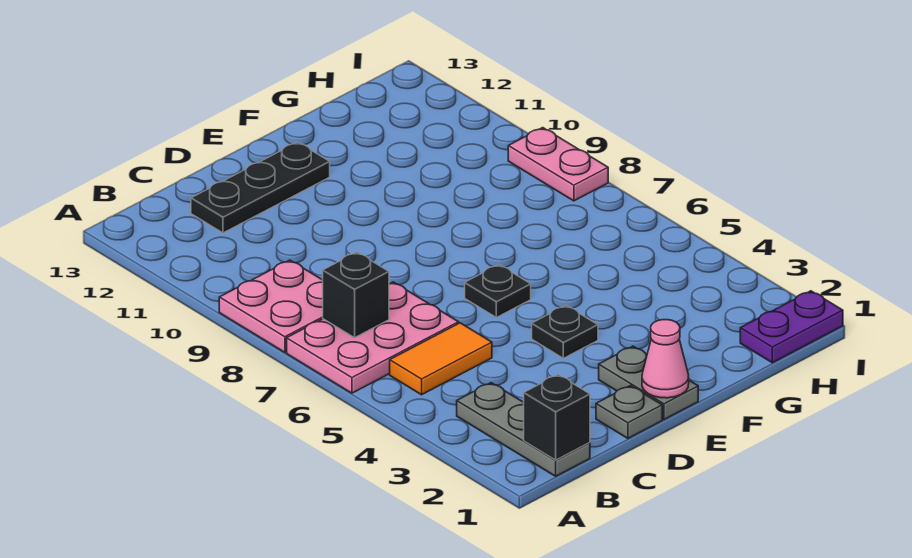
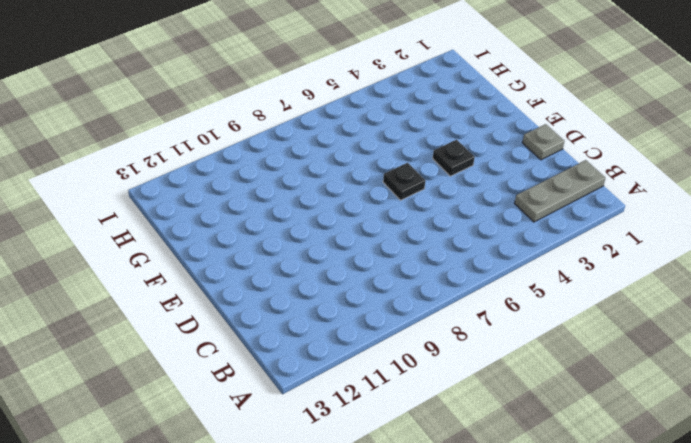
none -> pink plate A6:C7 level 1
none -> pink plate A8:B9 level 1
none -> orange tile B5:C5 level 1

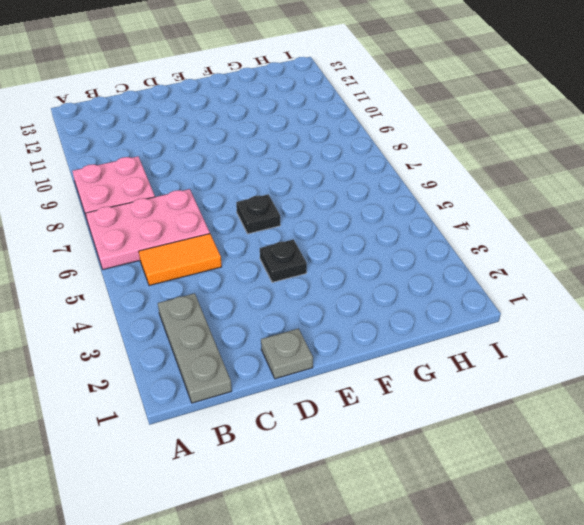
none -> black plate C12:E12 level 1
none -> grey plate E1:E2 level 1
none -> purple plate H1:I1 level 1

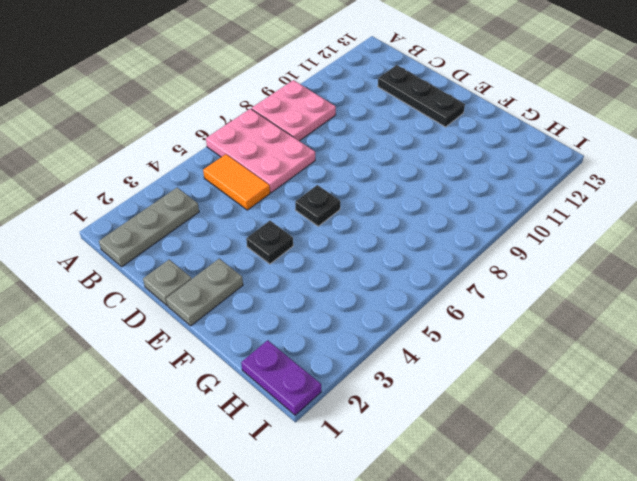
none -> pink plate I8:I9 level 1
none -> black brick B1 level 2
none -> black brick B7 level 2

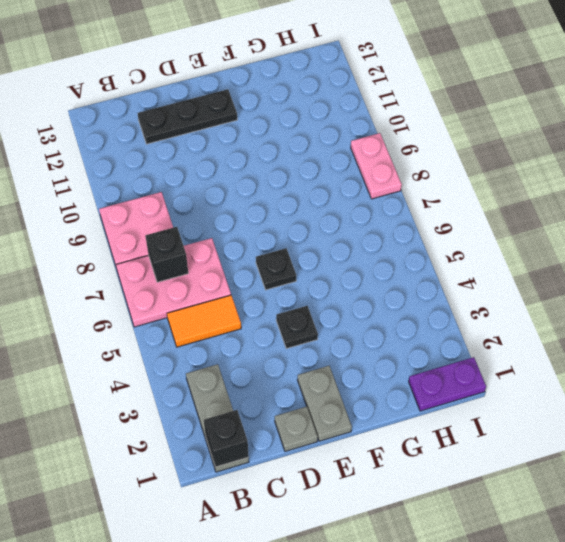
none -> pink cone E1 level 2

